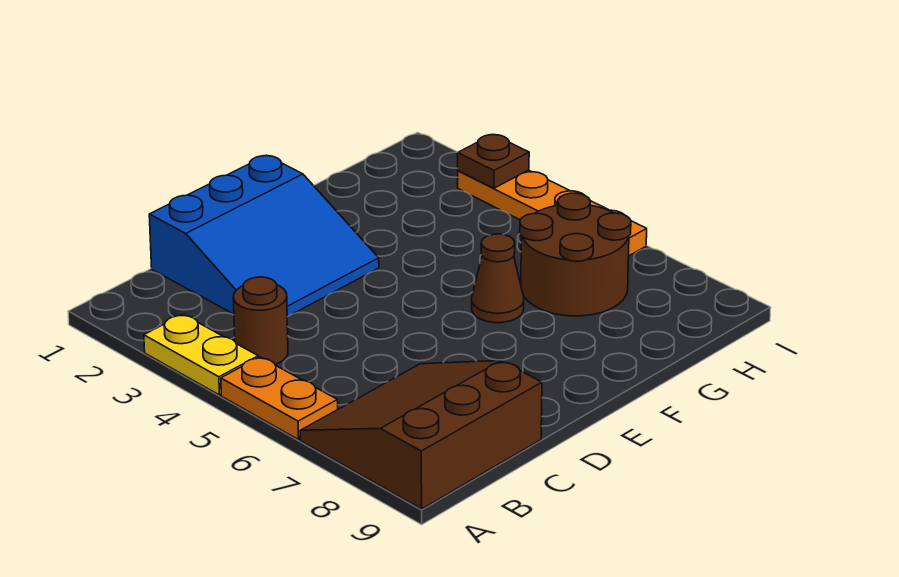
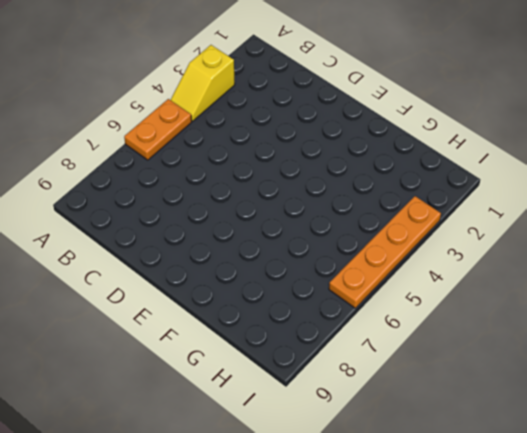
yellow slope A3:A4 level 1 top 3 -> yellow plate A3:A4 level 1
none -> brown slope A7:C9 level 1 top 9
none -> brown round brick B4 level 1

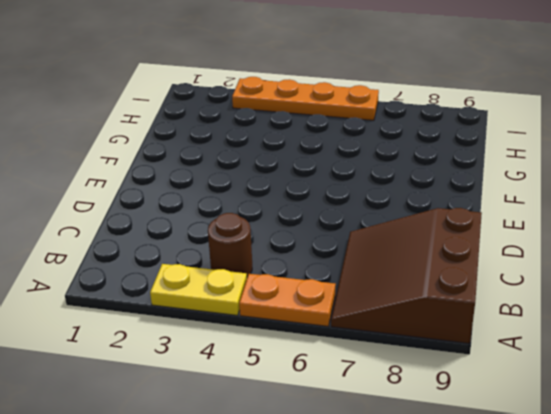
none -> blue slope C1:E3 level 1 top 1
none -> brown cone F6 level 1

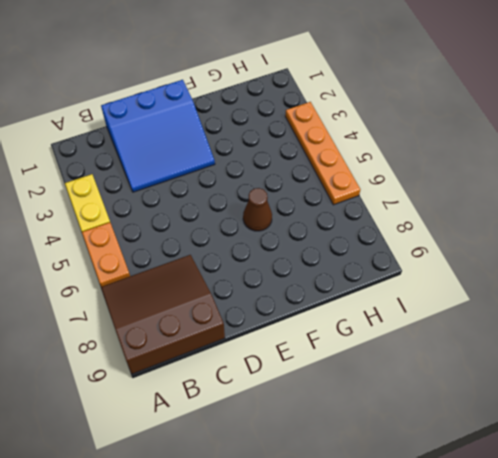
none -> brown round brick B4 level 1
none -> brown round brick G6:H7 level 1

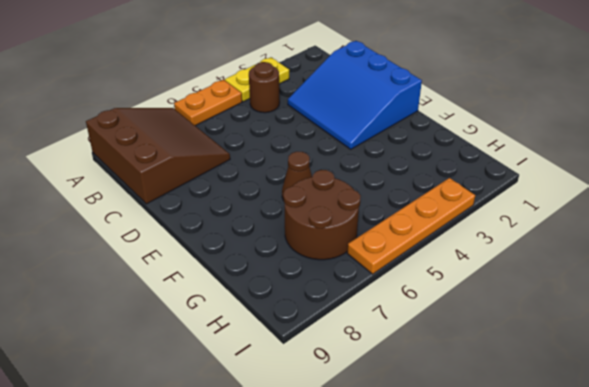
none -> brown plate I3 level 2

